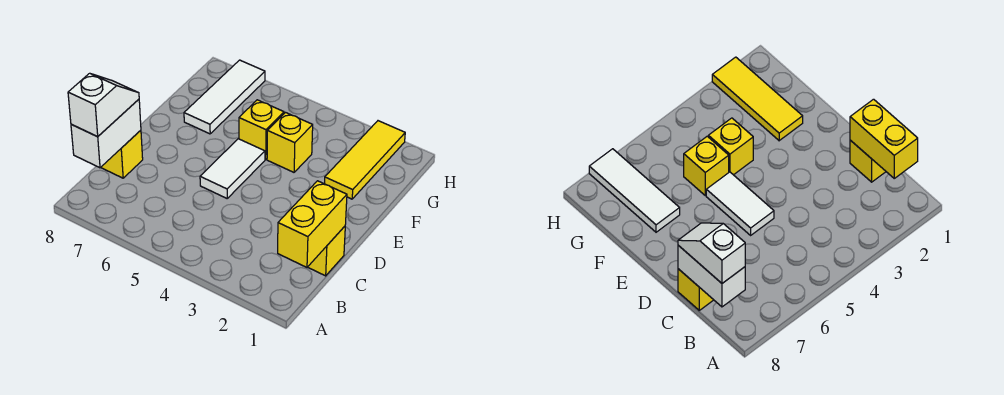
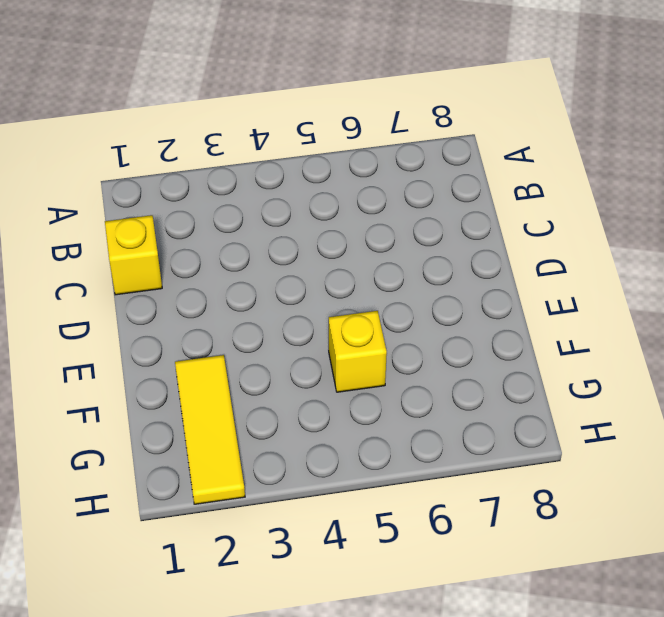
none -> yellow brick C8 level 1
none -> white tile D5:E5 level 1

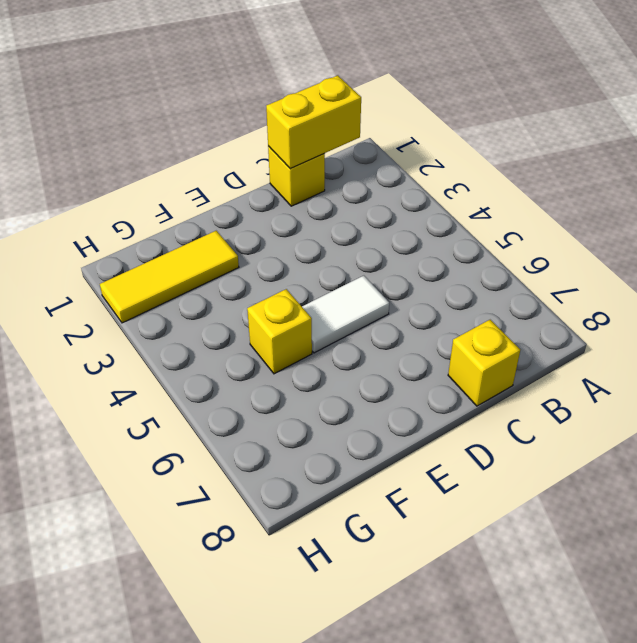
none -> yellow brick F4 level 1
none -> white tile F7:H7 level 1

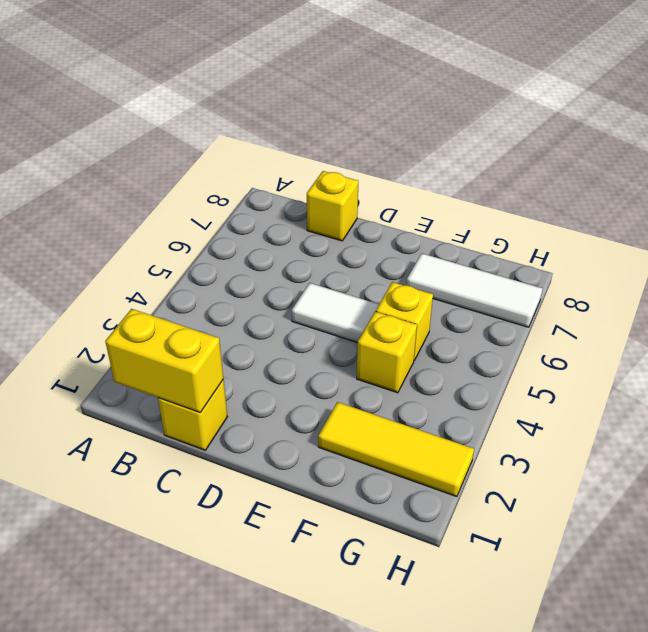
none -> white brick B8:C8 level 2
none -> white slope B8:C8 level 3 top B

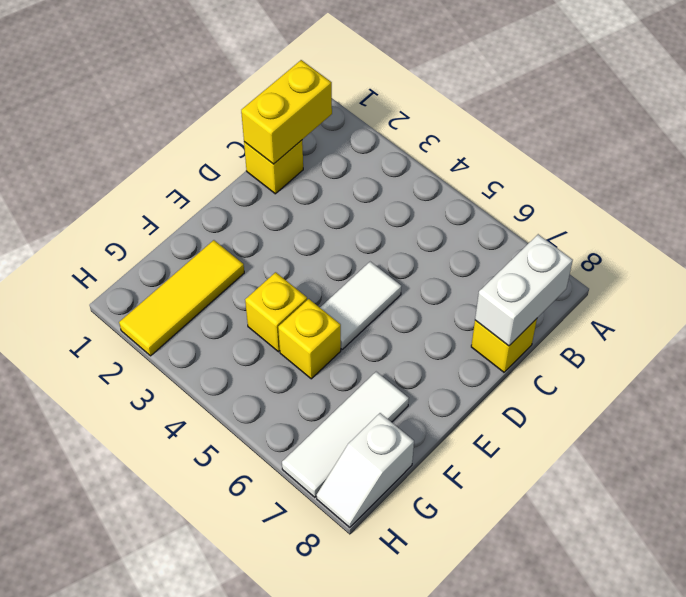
white slope G8:H8 level 1 top G -> white slope B8:C8 level 3 top B

